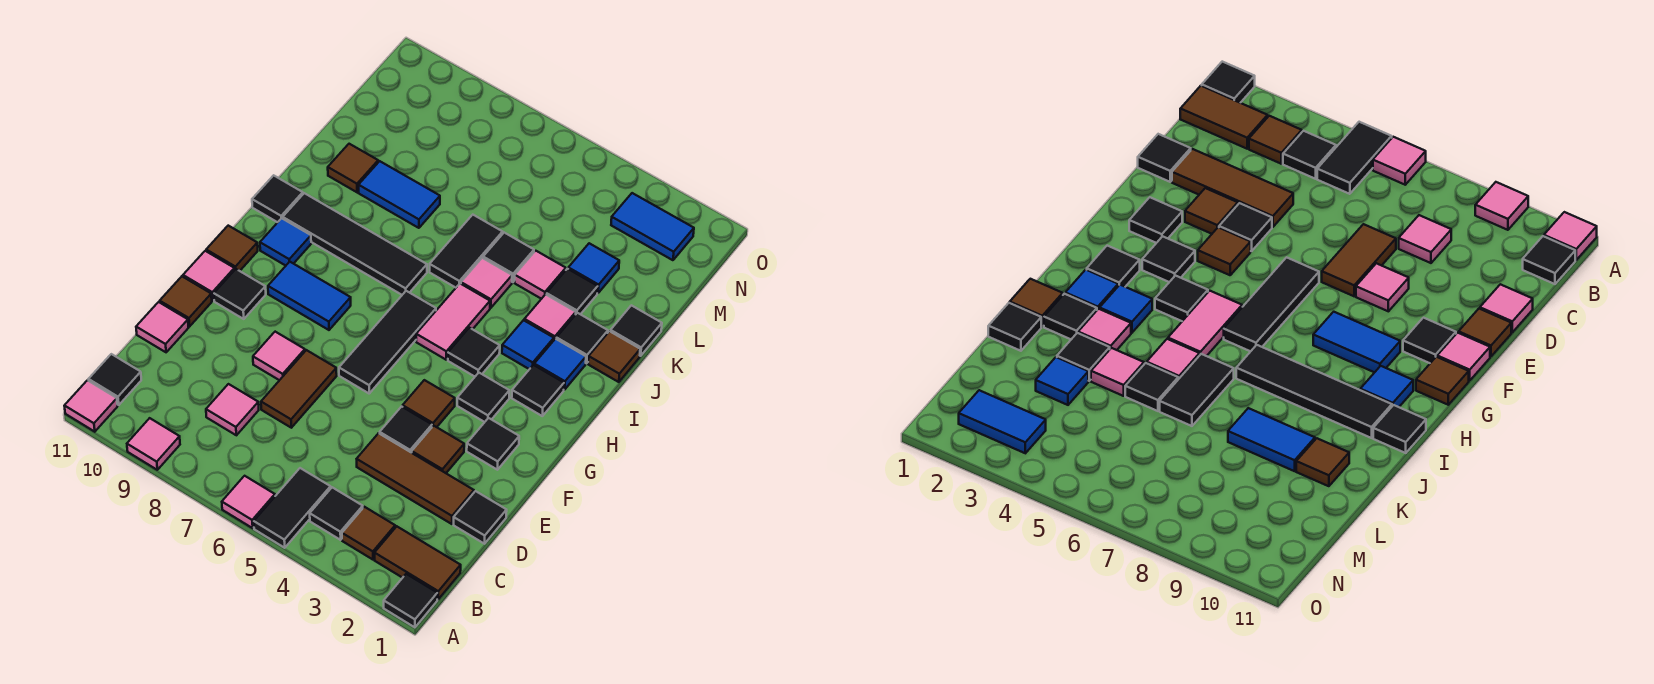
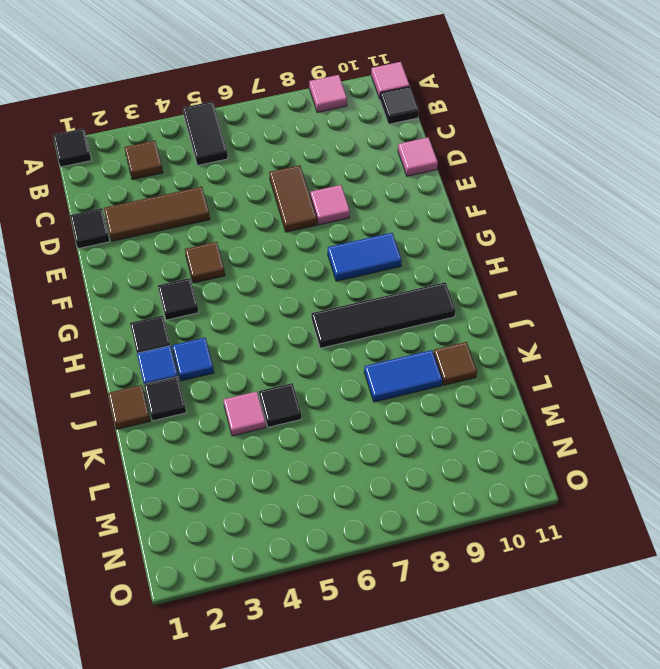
none -> pink tile A6 level 1
none -> brown tile B1:B2 level 1
none -> black tile B4 level 1
none -> pink tile C8 level 1

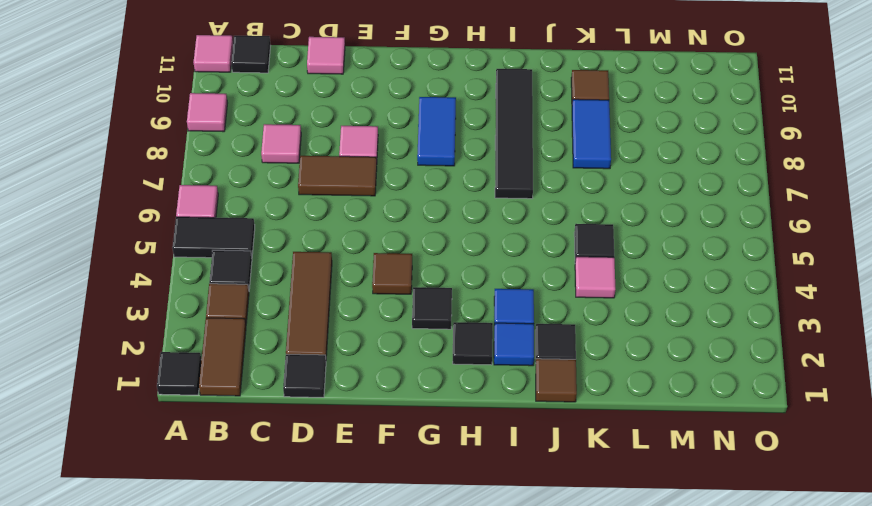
none -> brown tile E3 level 1
none -> black tile E4 level 1
none -> brown tile E11 level 1
none -> black tile F2 level 1

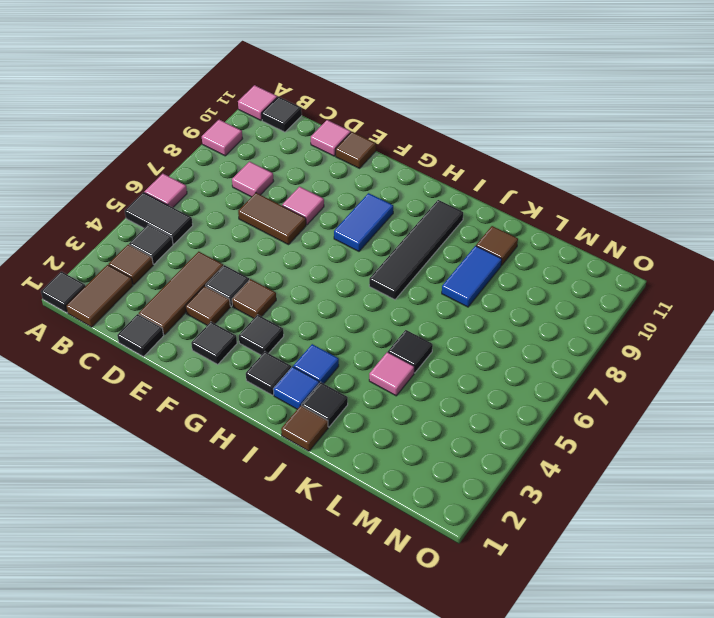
none -> black tile F6:H6 level 1
none -> black tile F10 level 1
none -> pink tile F11 level 1
none -> brown tile G11 level 1

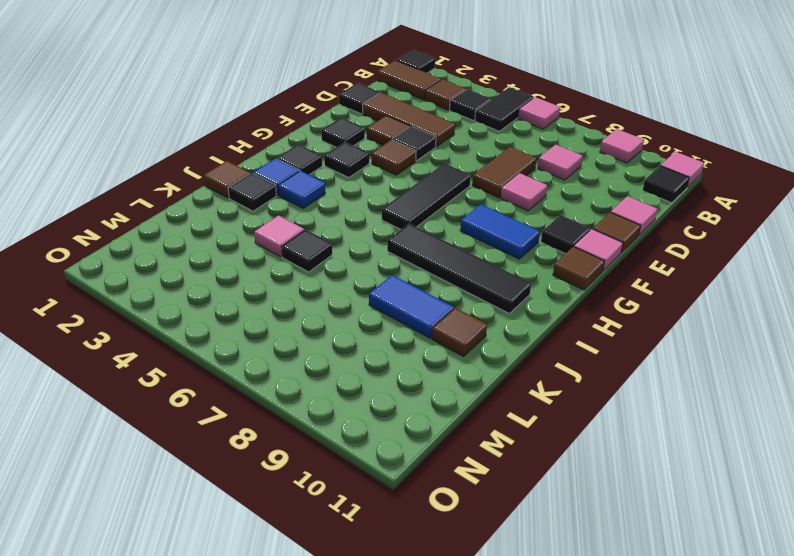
none -> black tile H4 level 1
none -> pink tile H5:I5 level 1
none -> blue tile H10 level 1
none -> black tile I11 level 1

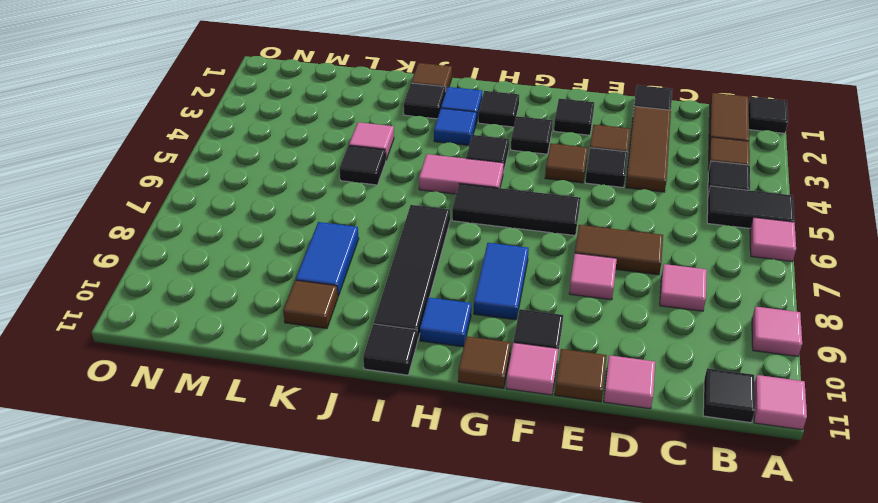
none -> pink tile J3 level 1
none -> pink tile J5 level 1
none -> black tile J6:K6 level 1
none -> black tile K1 level 1

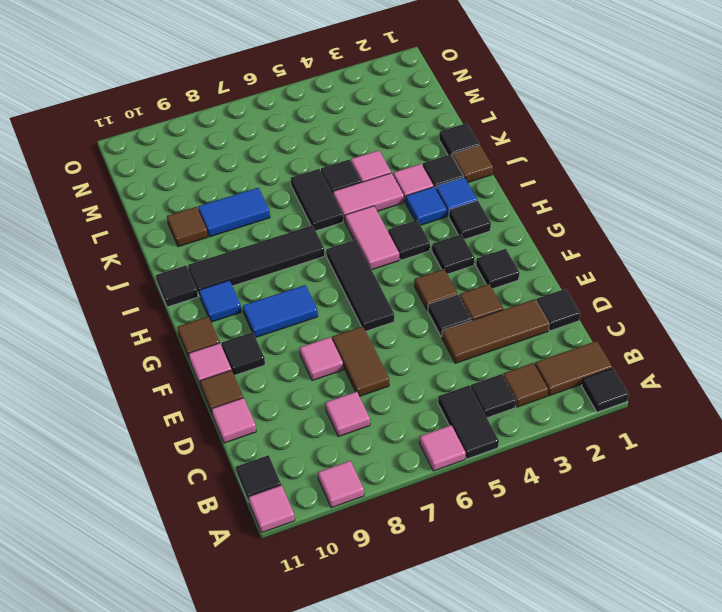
pink tile J4:J5 level 1 -> pink tile J5 level 1
none -> black tile K3 level 1
none -> blue tile L3 level 1
none -> blue tile N2:N3 level 1

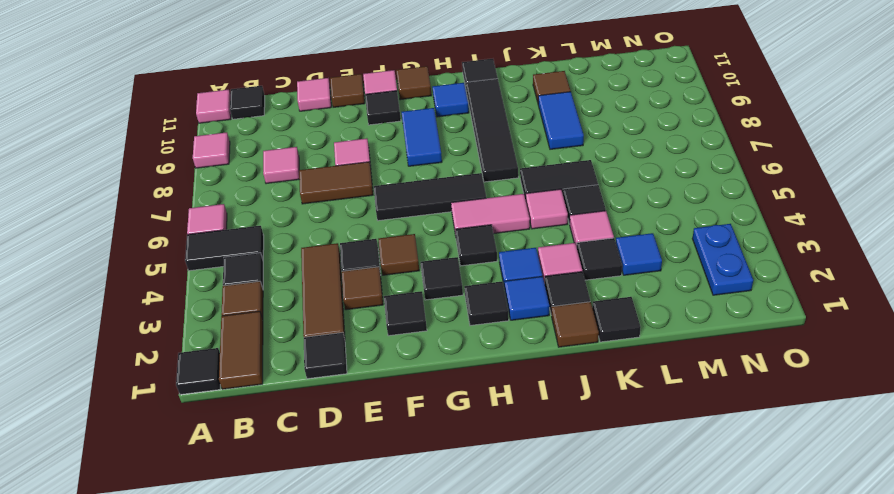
blue plate N2:N3 level 1 -> blue tile N2:N3 level 1

